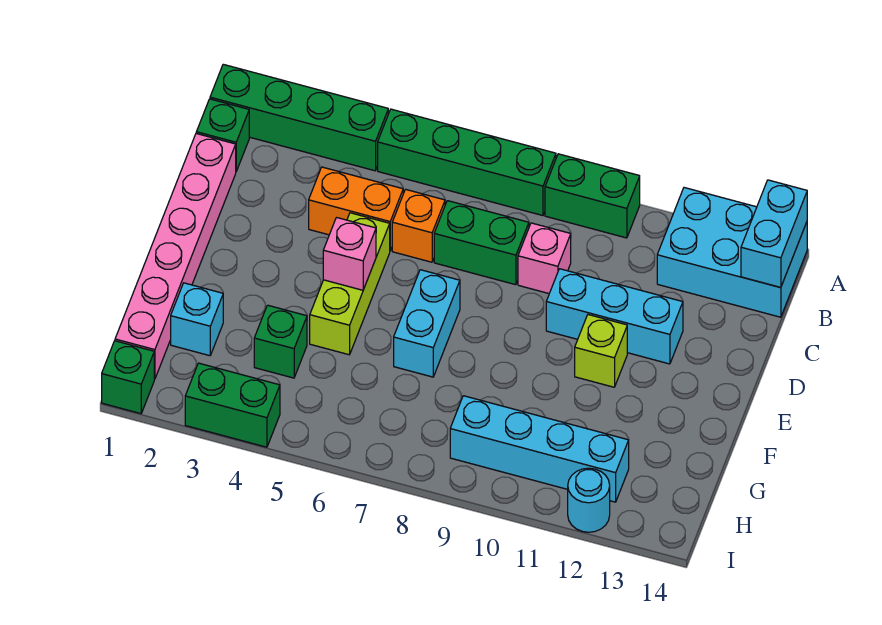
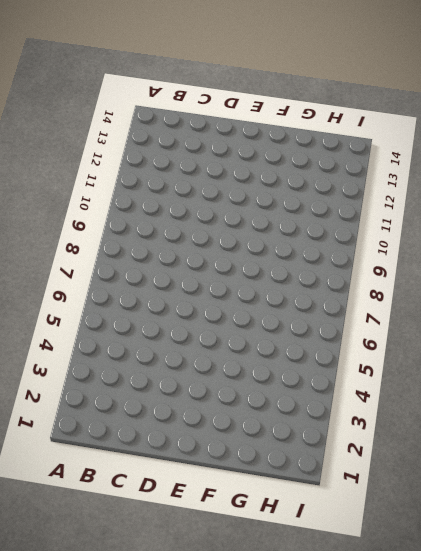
none -> green brick A1:A4 level 1
none -> green brick A5:A8 level 1
none -> green brick A9:A10 level 1

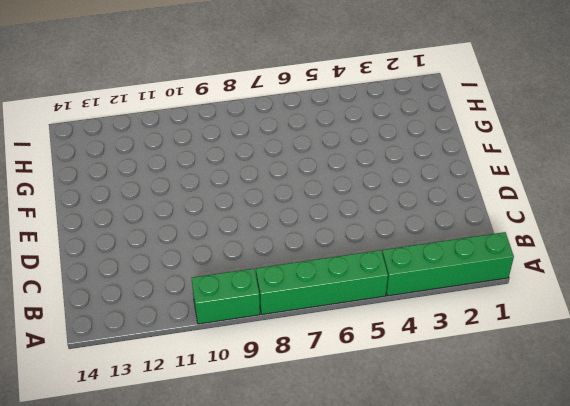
none -> cyan brick A12:B14 level 1
none -> green brick B1 level 1
none -> pink brick C1:H1 level 1

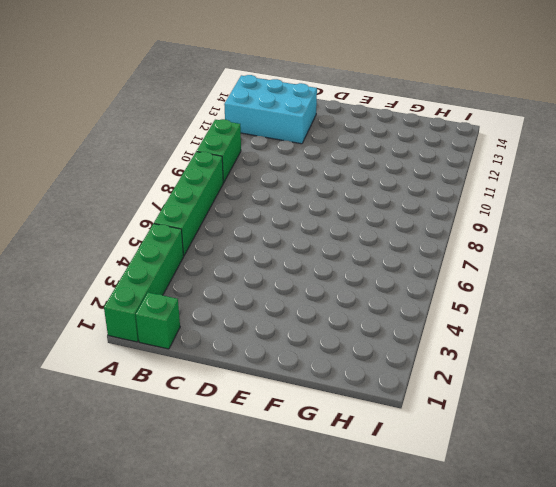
cyan brick A12:C13 level 1 -> cyan brick A12:B14 level 1
none -> pink brick C1:H1 level 1
none -> orange brick C4:C5 level 1
none -> orange brick C6 level 1

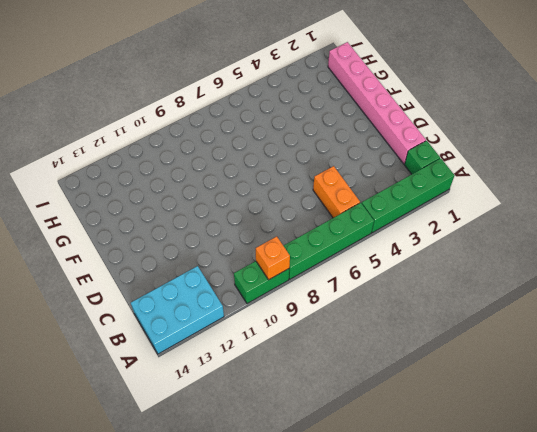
orange brick A9 level 2 -> orange brick C6 level 1
orange brick B5:C5 level 1 -> orange brick C4:C5 level 1
none -> green brick C7:C8 level 1
none -> pink brick C9 level 1
none -> lime brick D5:F5 level 1

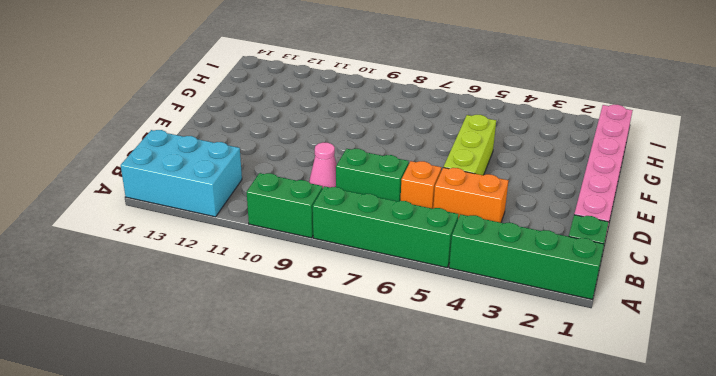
pink cone C9 level 1 -> pink brick C9 level 1
none -> cyan brick D10:D12 level 1
none -> cyan brick E7:F7 level 1
none -> lime brick E11 level 1

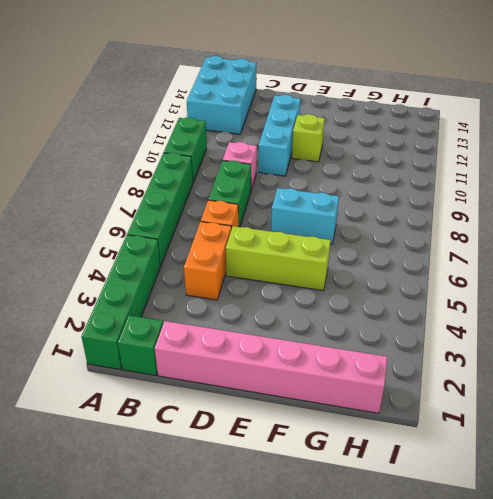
none -> cyan brick G2 level 1
none -> green brick G4 level 1
none -> cyan brick H9:H12 level 1

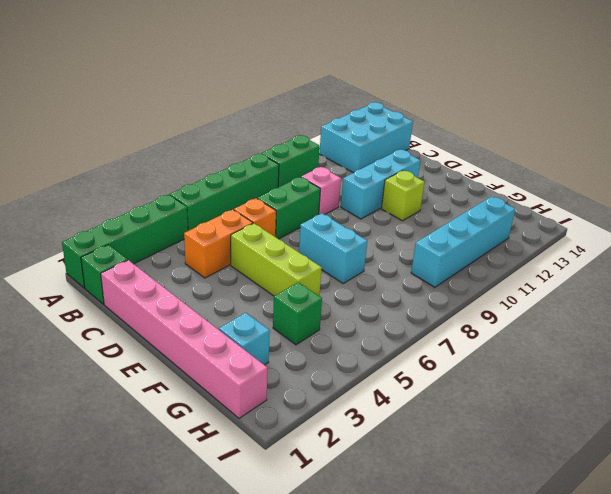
none -> green brick I1 level 1
none -> green brick I3:I4 level 1
none -> cyan round brick I12 level 1

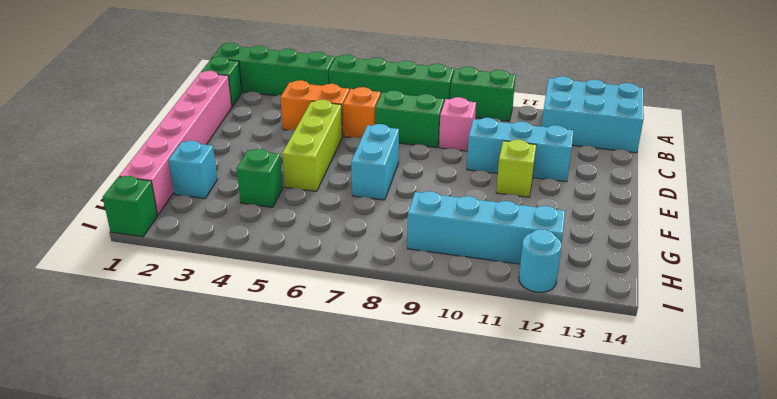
none -> green brick I3:I4 level 1
none -> cyan brick A14:B14 level 2
none -> pink brick E5 level 2

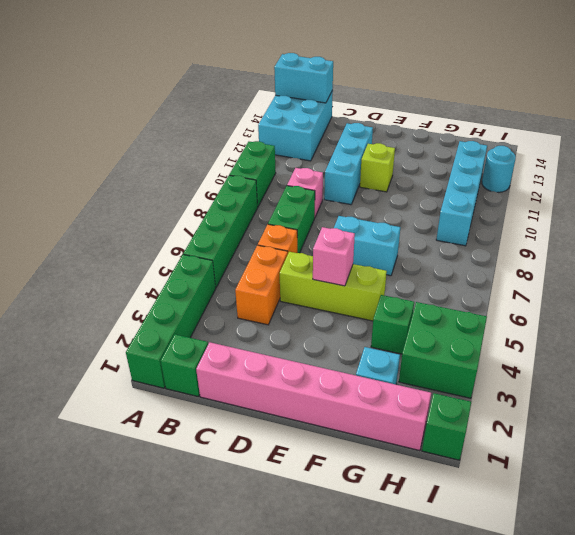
green brick H3:I4 level 1 -> green brick I3:I4 level 1

